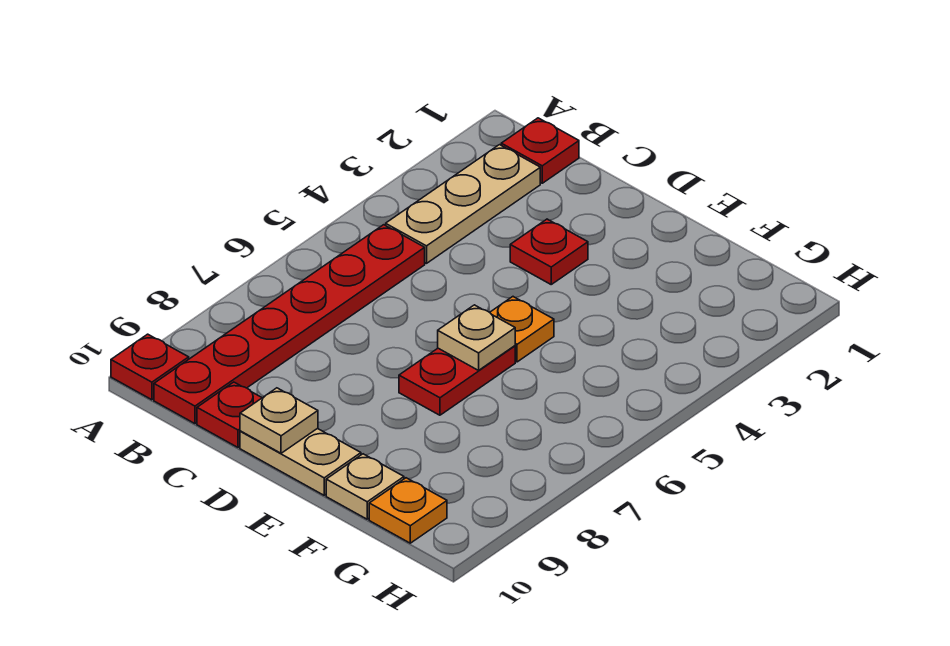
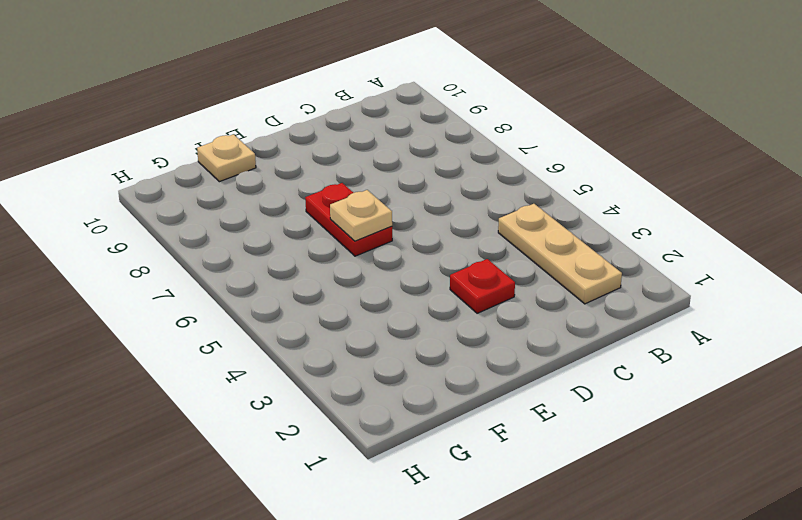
none -> red plate A10 level 1
none -> red plate B1 level 1
none -> red plate B5:B10 level 1

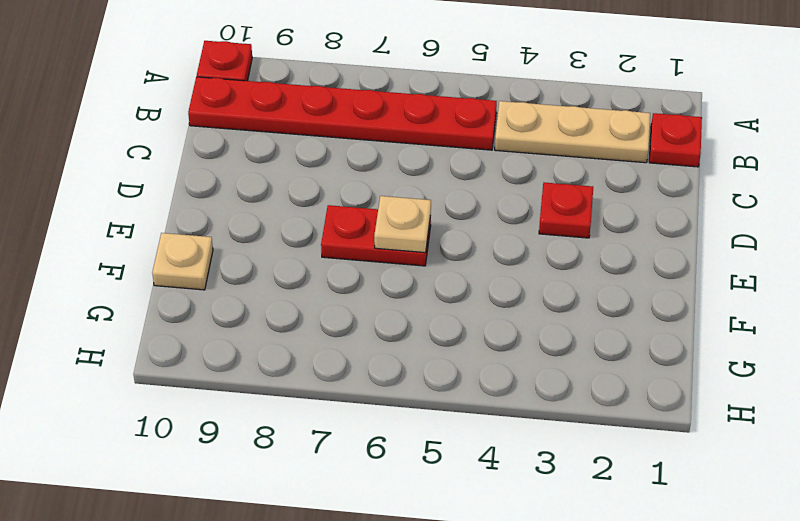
none -> red plate C10 level 1
none -> tan plate D10:E10 level 1
none -> orange plate E5 level 1

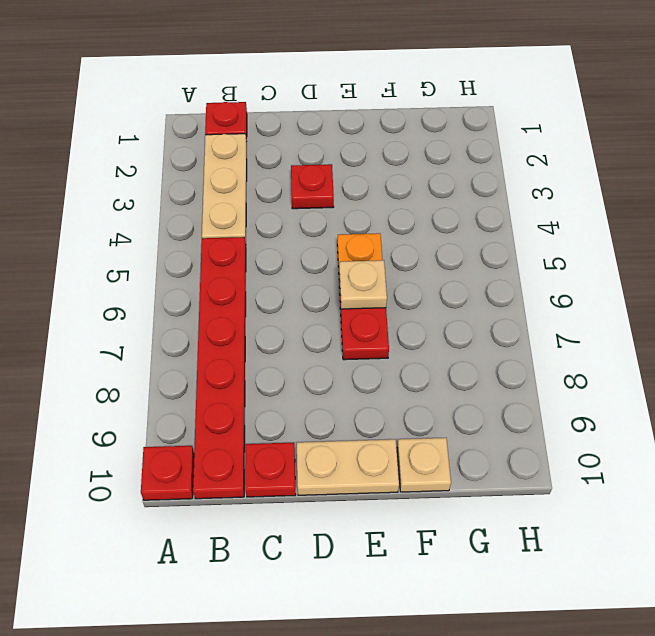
none -> orange plate G10 level 1
none -> tan plate D10 level 2

